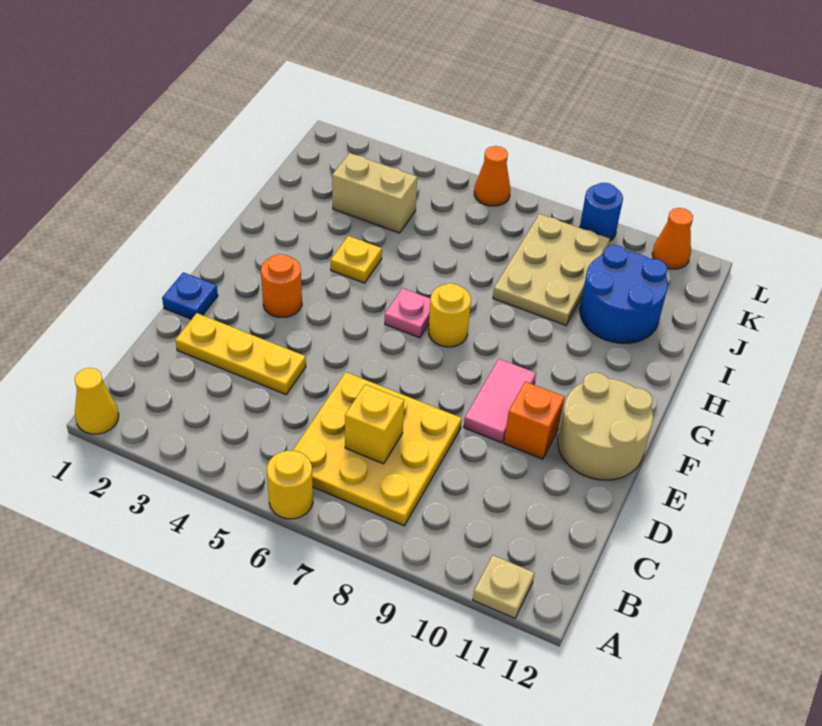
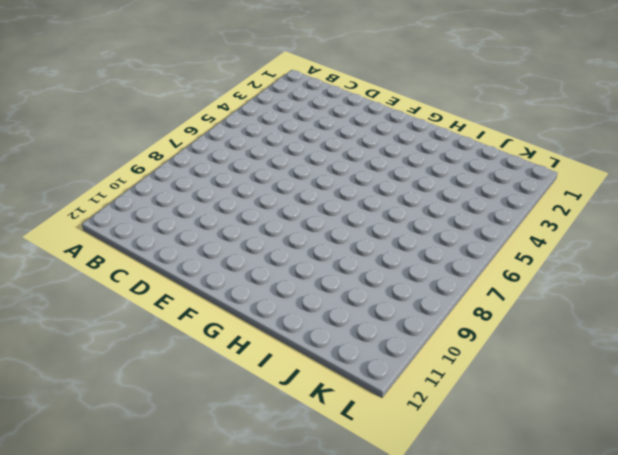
none -> yellow cone A1 level 1
none -> yellow round brick A6 level 1
none -> tan plate A11 level 1

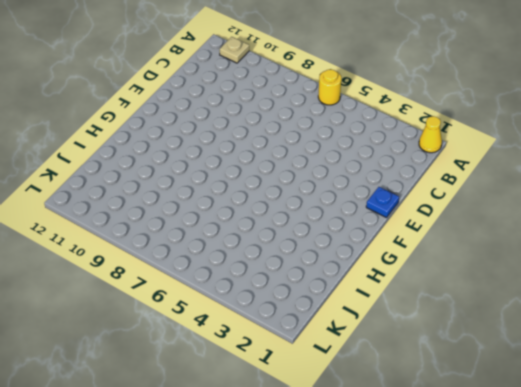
none -> yellow plate B6:D8 level 1
none -> yellow plate D2:D4 level 1
none -> pink tile E9:F9 level 1

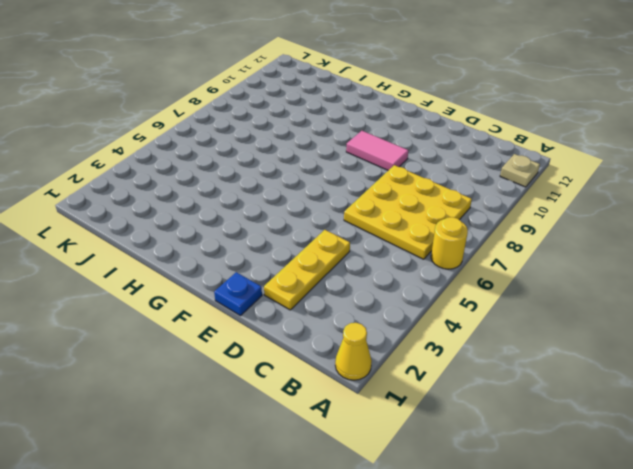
none -> orange brick E10 level 1
none -> tan round brick E11:F12 level 1
none -> orange round brick F3 level 1

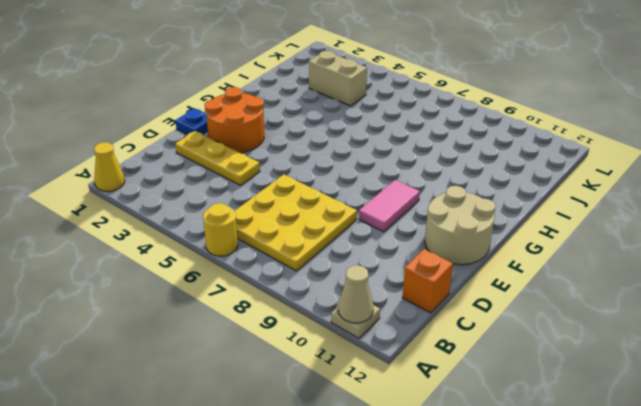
tan cone A11 level 2 -> none
orange brick C12 level 1 -> orange brick E10 level 1
orange round brick E2:F3 level 1 -> orange round brick F3 level 1
none -> pink plate G6 level 1
none -> yellow round brick G7 level 1
none -> yellow plate H4 level 1

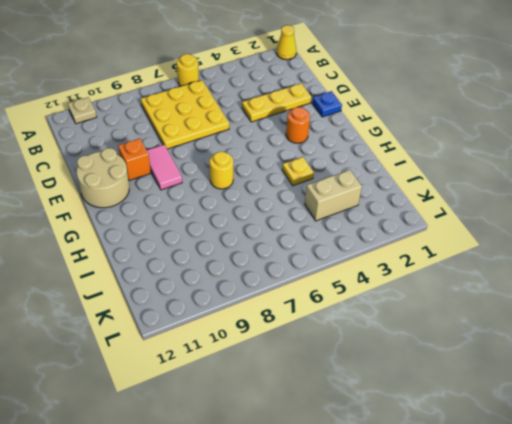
none -> pink plate G6 level 1
none -> tan plate I8:K9 level 1
none -> blue round brick I10:J11 level 1

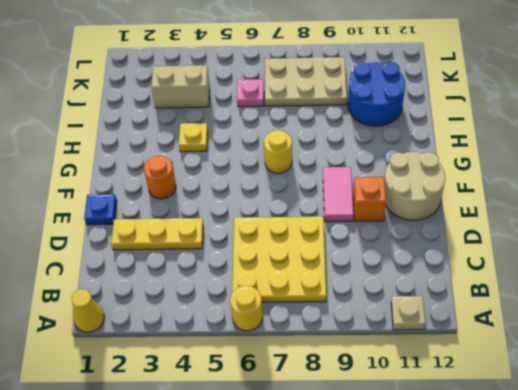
pink plate J6 level 1 -> pink plate G6 level 1
tan plate J7:K9 level 1 -> tan plate I8:K9 level 1
none -> orange cone L6 level 1
none -> blue round brick L9 level 1
none -> orange cone L11 level 1

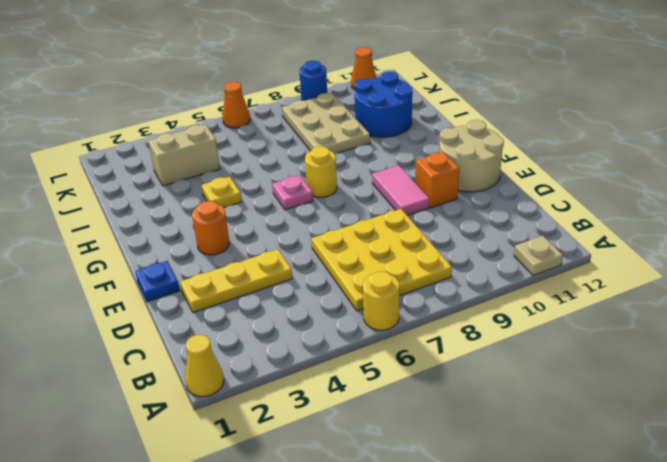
none -> yellow brick C7 level 2

